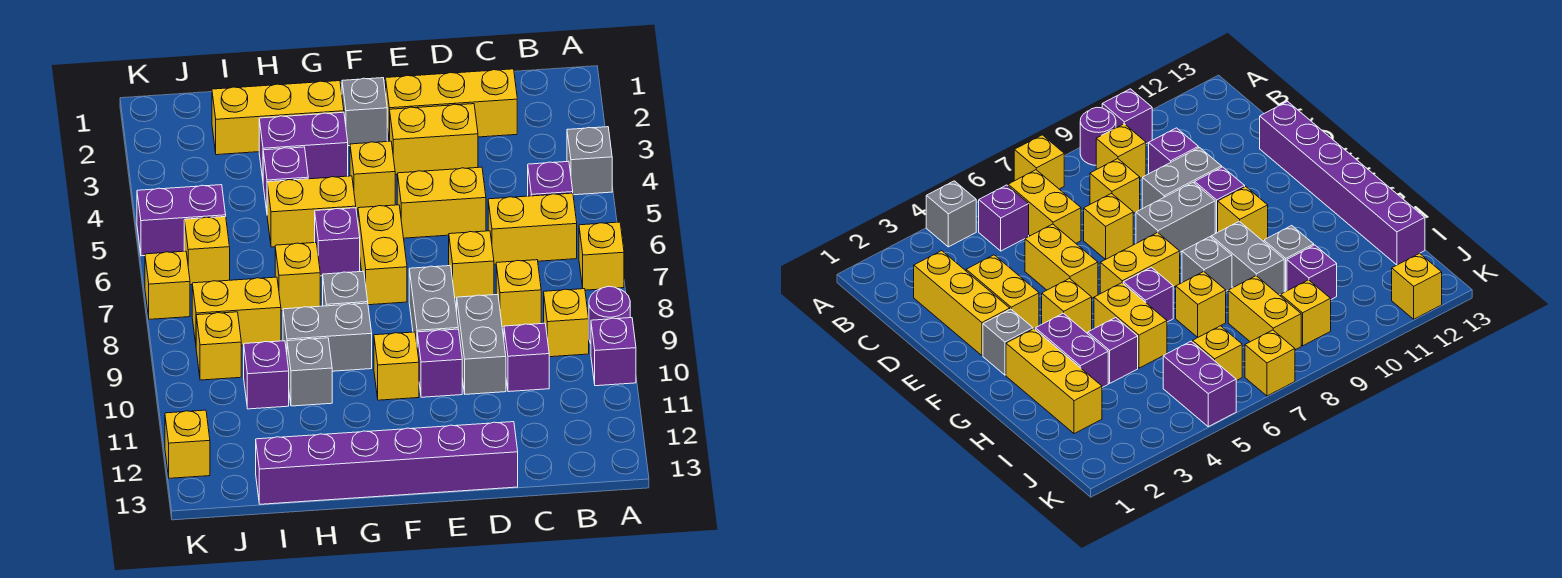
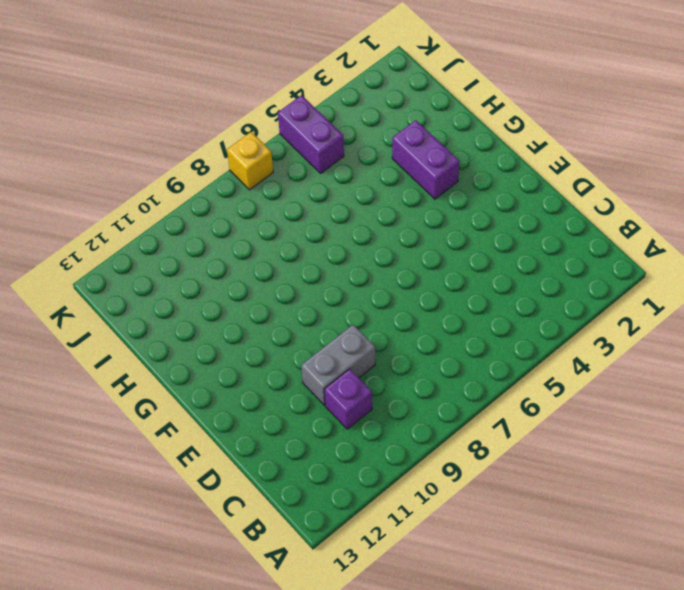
none -> grey brick A4 level 1
none -> yellow brick A7 level 1
none -> purple round brick A9 level 1
none -> purple brick A10 level 1

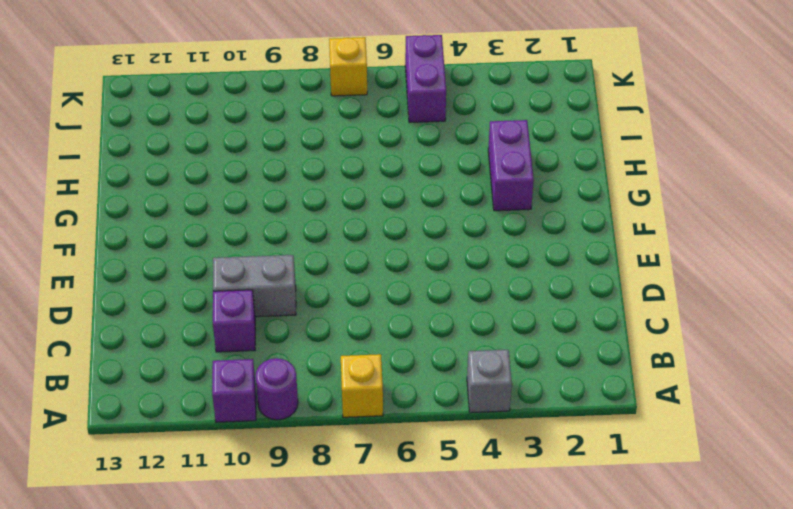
none -> purple brick B5 level 1
none -> yellow brick B6:C6 level 1
none -> yellow brick B9 level 1
none -> yellow brick C2:E2 level 1

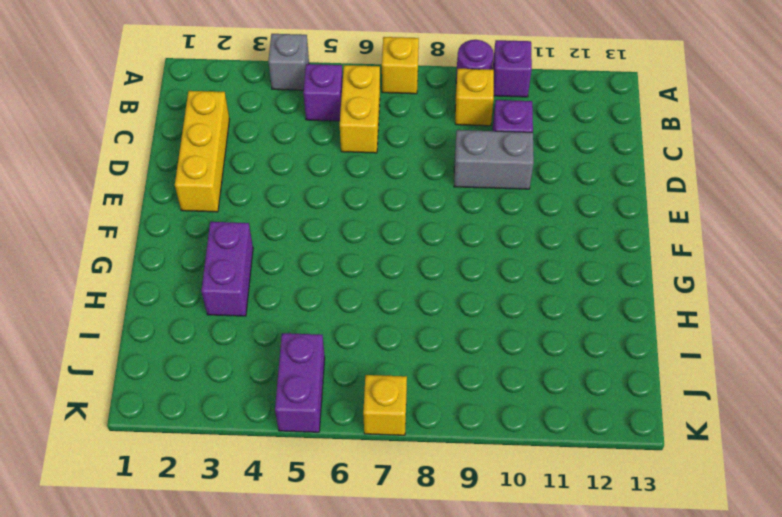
none -> yellow brick C8 level 1
none -> yellow brick D3:E3 level 1
none -> yellow brick D5:E5 level 1
none -> yellow brick D7 level 1

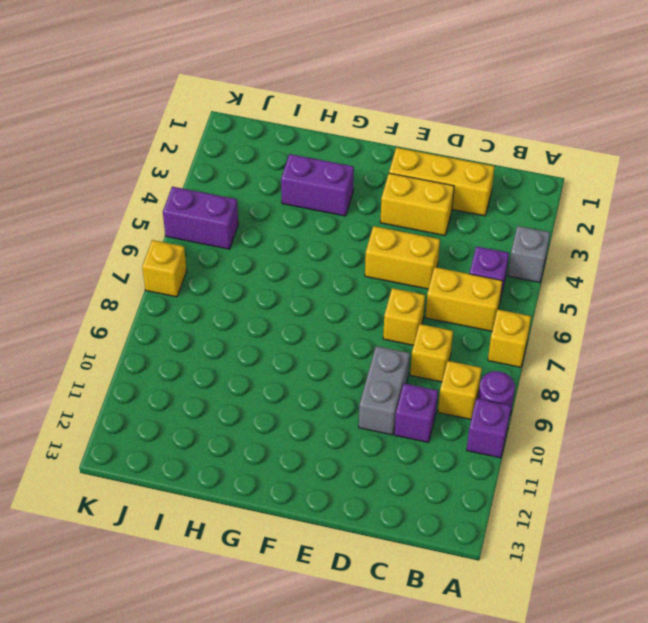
none -> purple brick D13:I13 level 1
none -> grey brick E8:E9 level 1
none -> purple brick E10 level 1
none -> grey brick F2 level 1

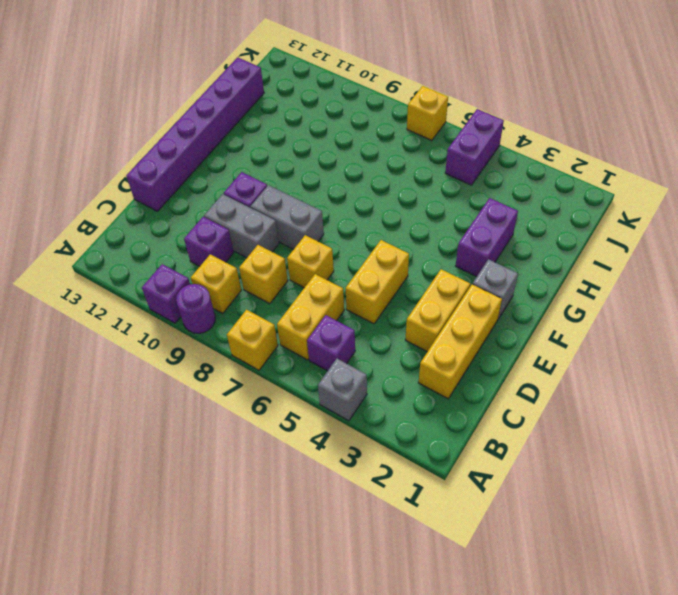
none -> yellow brick F4 level 1
none -> yellow brick F6:F7 level 1
none -> yellow brick F10 level 1
none -> yellow brick G2:I2 level 1

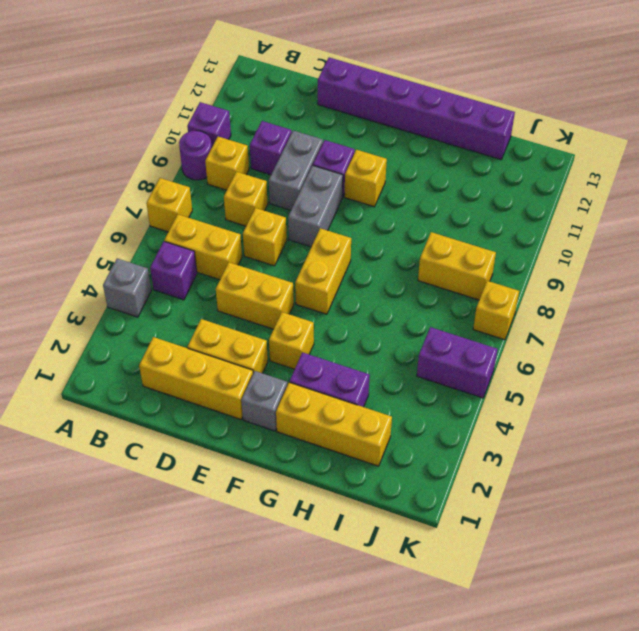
none -> yellow brick G5:H5 level 1
none -> purple brick G6 level 1
none -> grey brick G8 level 1
none -> grey brick G9:H9 level 1

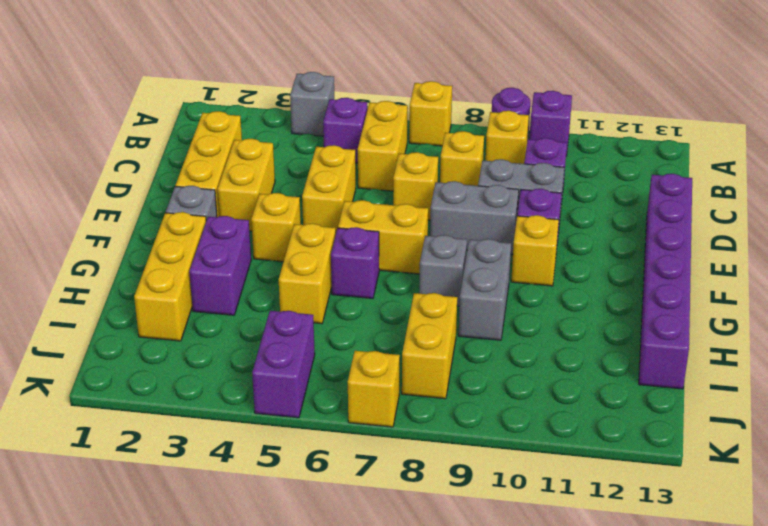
none -> purple brick H4 level 1
none -> yellow brick H7 level 1
none -> grey brick H10 level 1
none -> purple brick I10 level 1

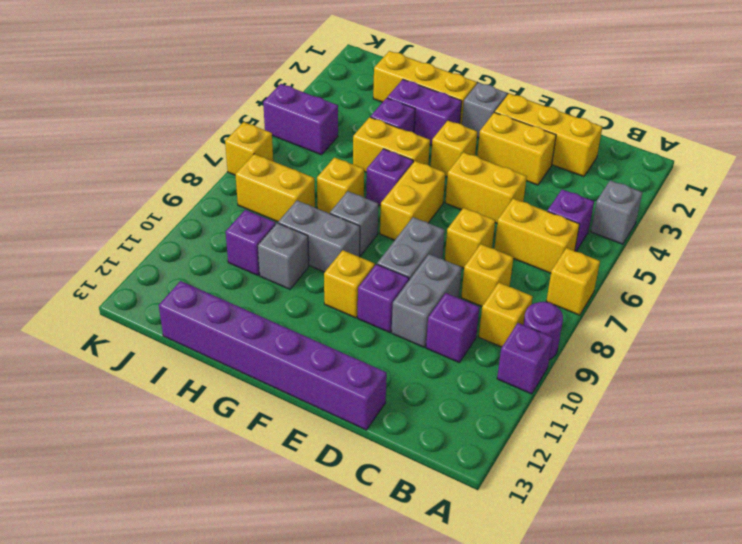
none -> yellow brick J6 level 1
none -> yellow brick J9 level 1
none -> yellow brick K12 level 1

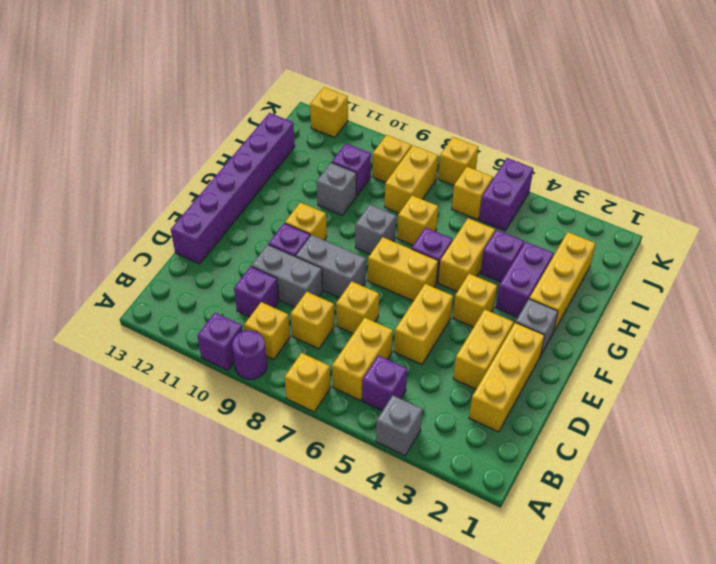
none -> grey brick G9:H9 level 1

